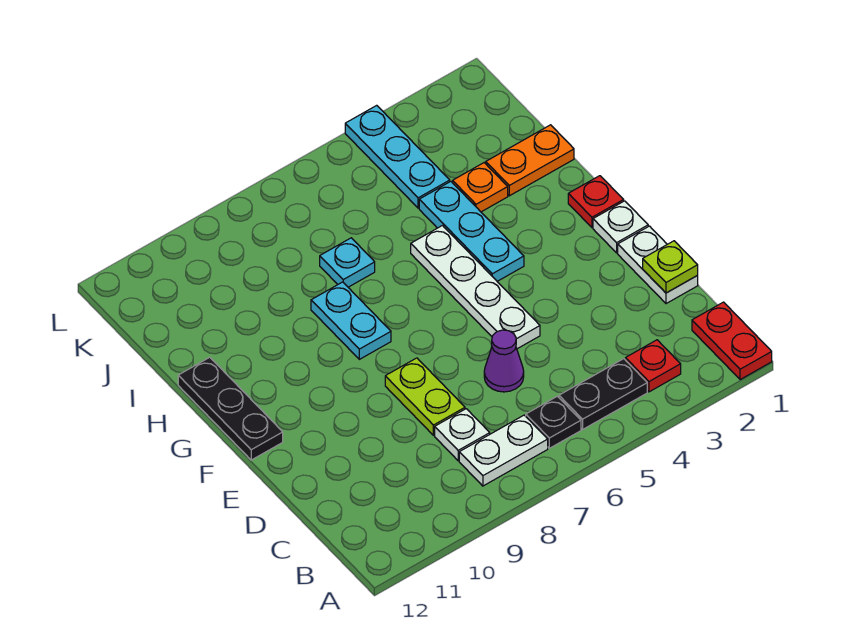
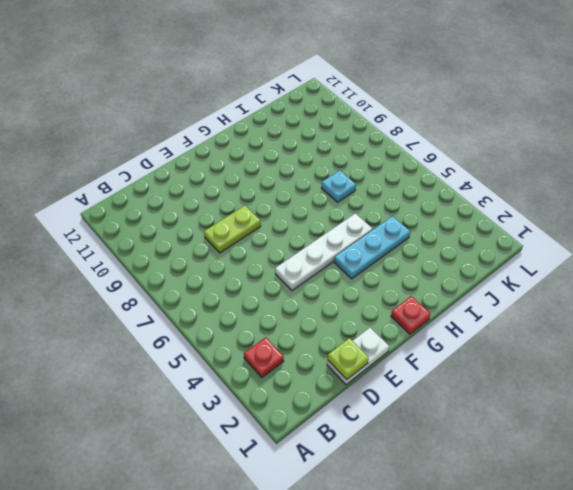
none -> red plate A1:B1 level 1
none -> black plate B4:B5 level 1
none -> black plate B6 level 1

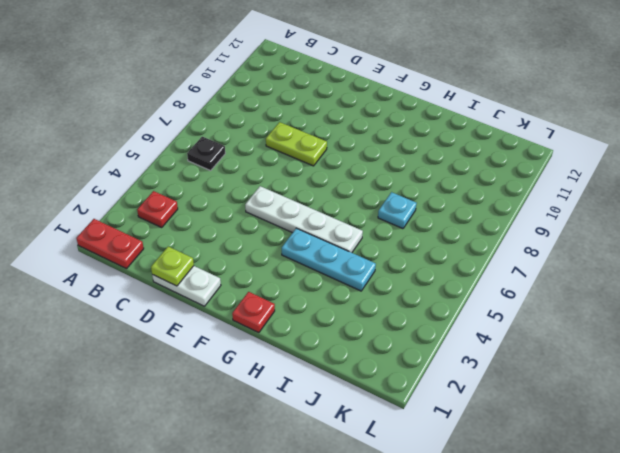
none -> black plate B4:B5 level 1
none -> white plate B7:B8 level 1
none -> white plate C8 level 1

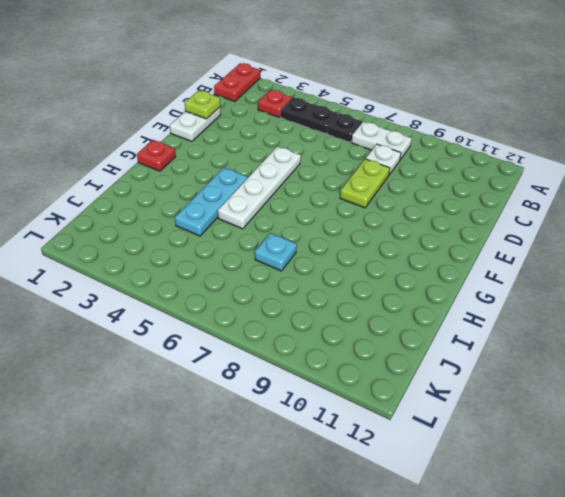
none -> purple cone D6 level 1
none -> white plate F1 level 1
none -> black plate F12:H12 level 1

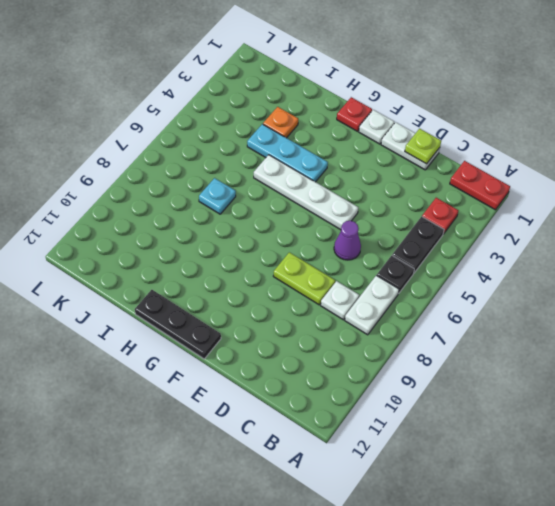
none -> cyan plate G8:H8 level 1
none -> orange plate I1:I2 level 1
none -> cyan plate J4:L4 level 1

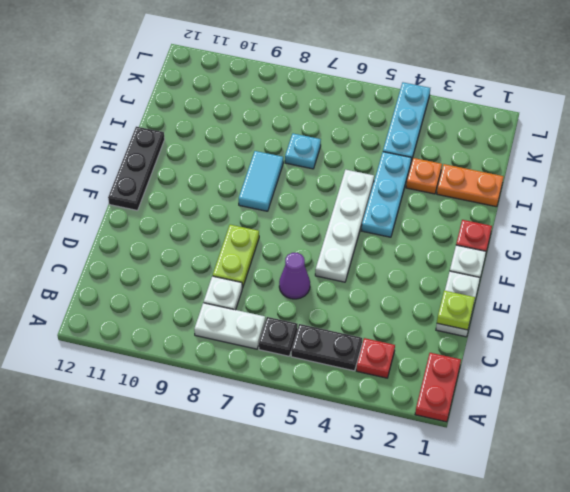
cyan tile G8:H8 level 1 -> cyan plate G8:H8 level 1

